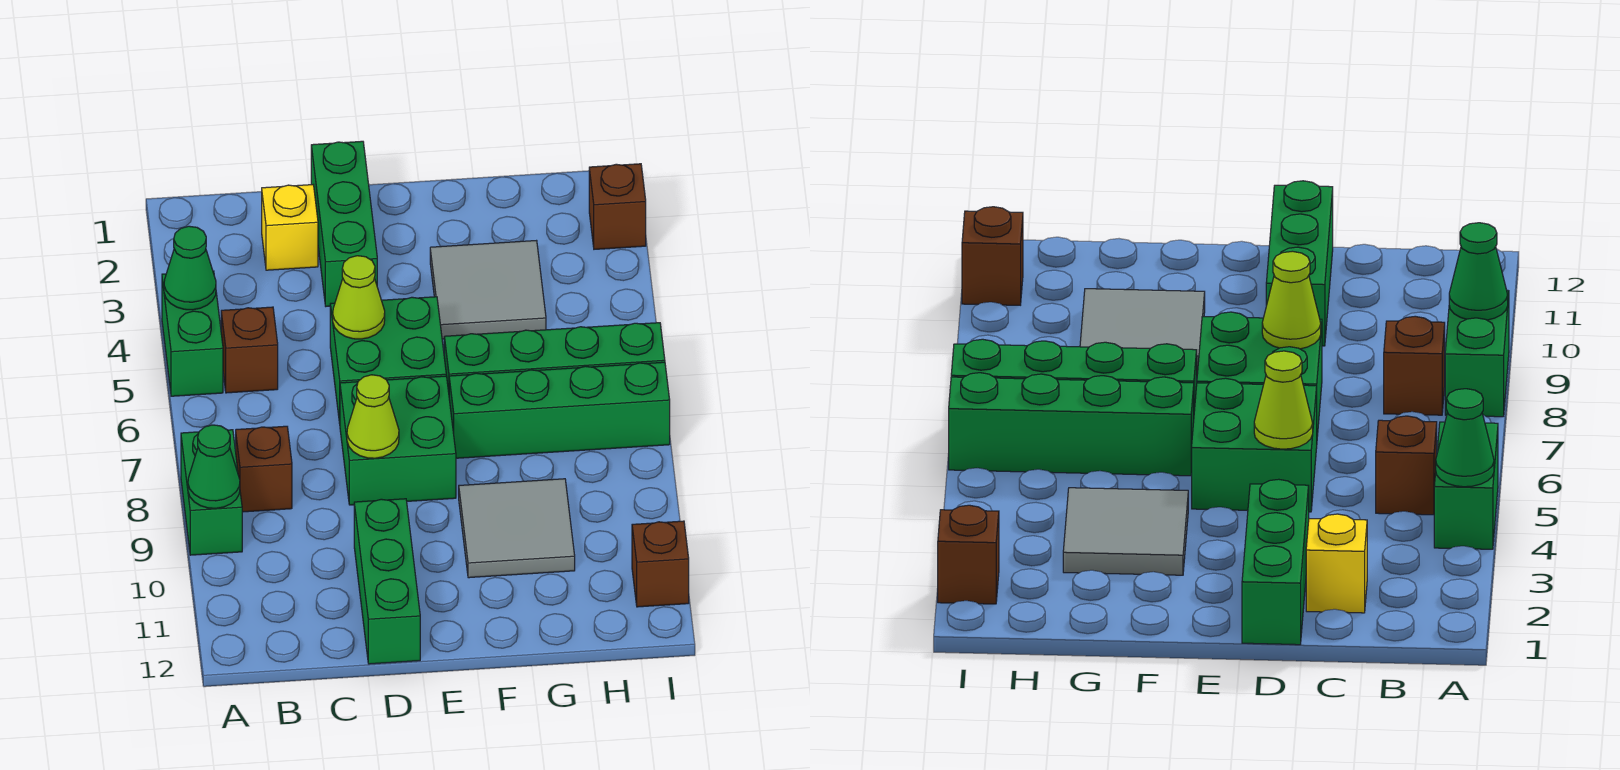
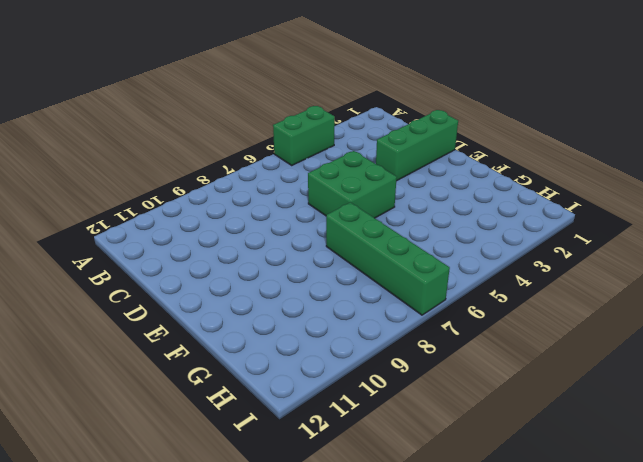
none -> green brick A8:A9 level 1
none -> brown brick B5 level 1
none -> brown brick B8 level 1

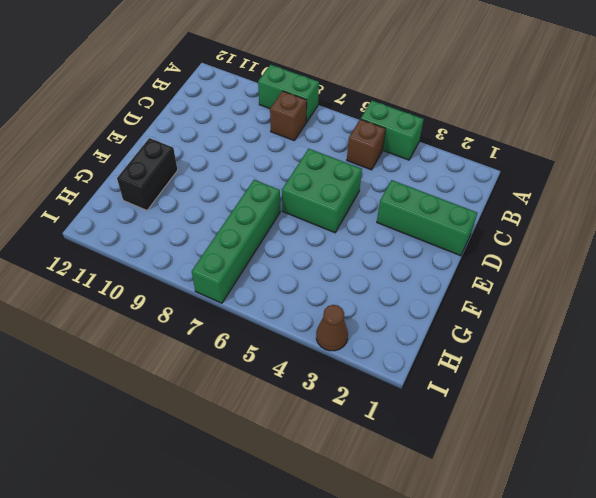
black brick F11:G11 level 1 -> none
brown cone I3 level 1 -> none
none -> yellow brick C2 level 1
none -> green brick D7:E8 level 1
none -> green brick D10:D12 level 1

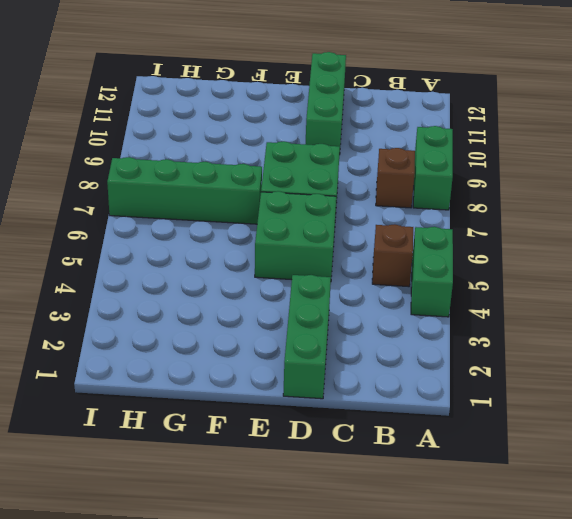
none -> yellow brick C2 level 1
none -> grey tile F3:G4 level 1
none -> green brick F6:I6 level 1

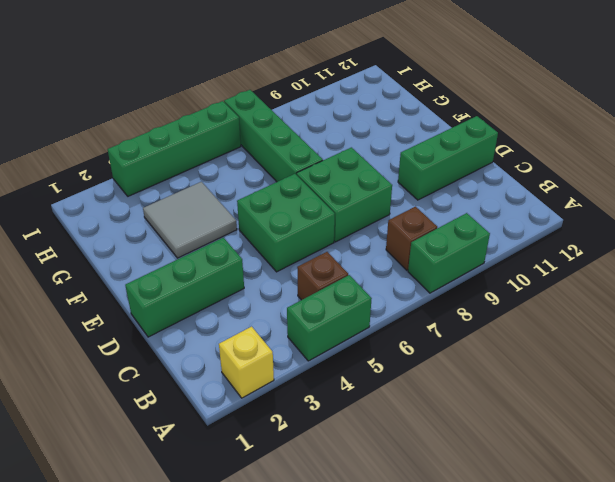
yellow brick A2 level 1 -> yellow brick C2 level 1
green brick I3:I6 level 1 -> green brick F6:I6 level 1
none -> grey tile F9:G10 level 1
none -> brown brick I2 level 1
none -> brown brick I11 level 1

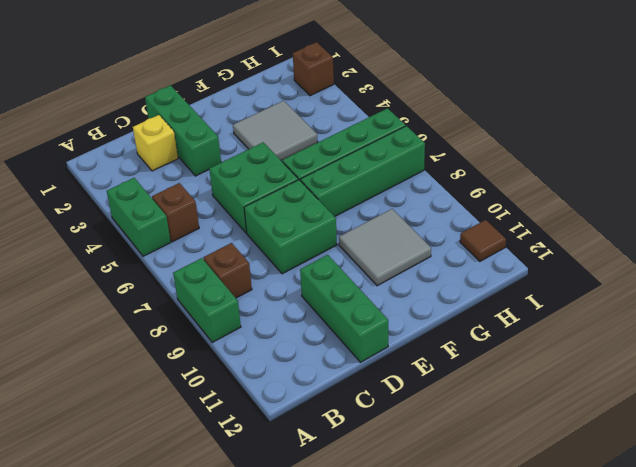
brown tile I11 level 1 -> brown brick I11 level 1
none -> green cone A4 level 2
none -> green cone A9 level 2
none -> lime cone D5 level 2

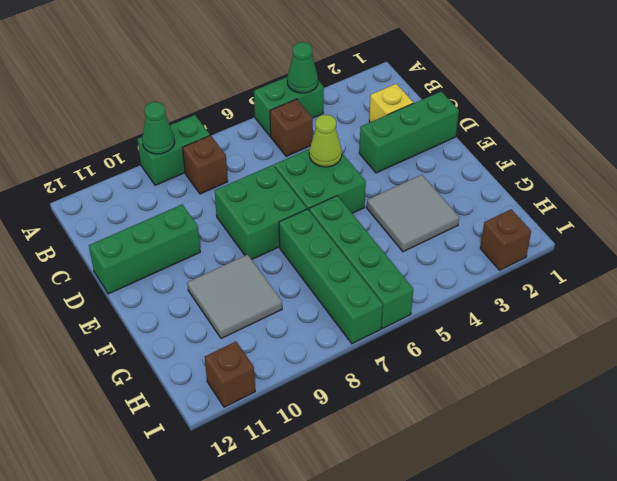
none -> lime cone D8 level 2

